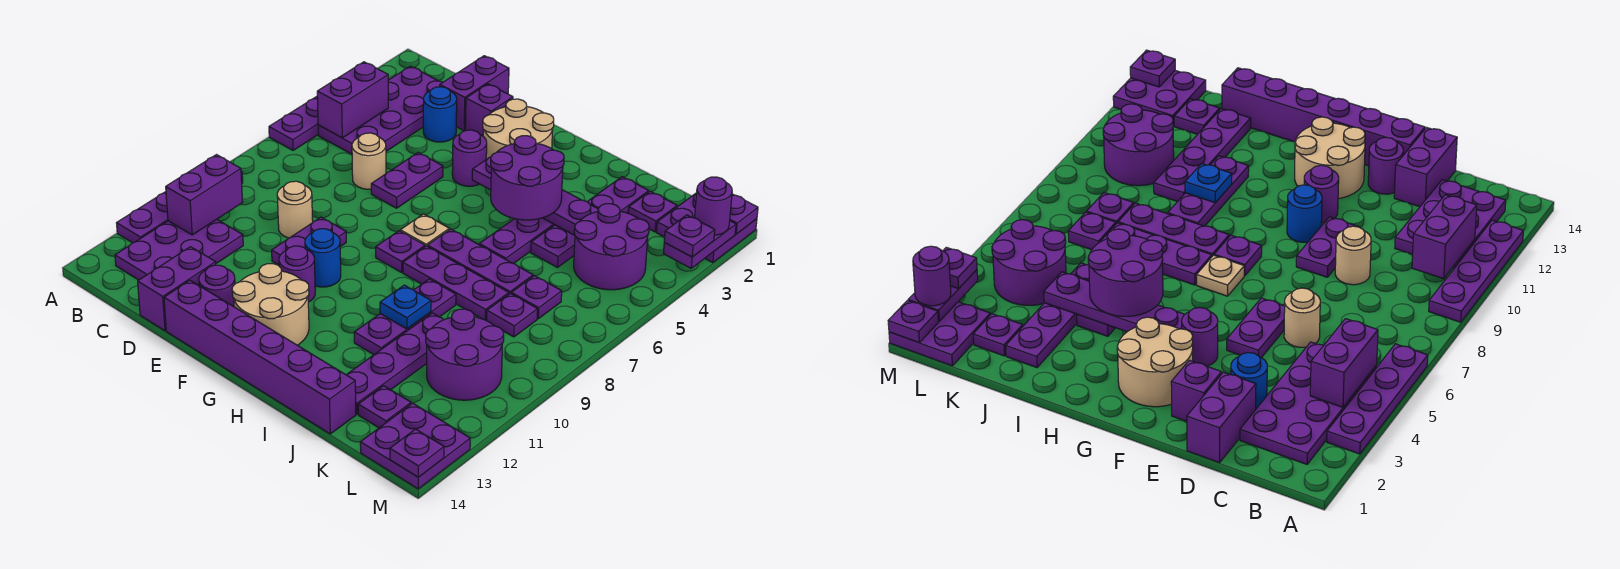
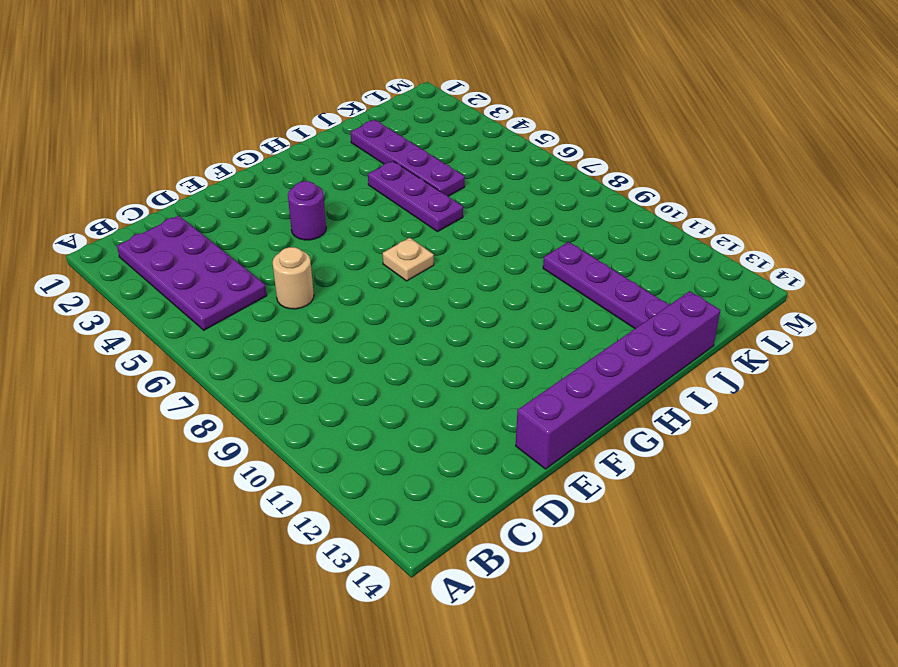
none -> purple plate A3:A6 level 1
none -> purple plate A9:A12 level 1
none -> purple plate B11:C13 level 1
none -> purple brick D1:D2 level 1

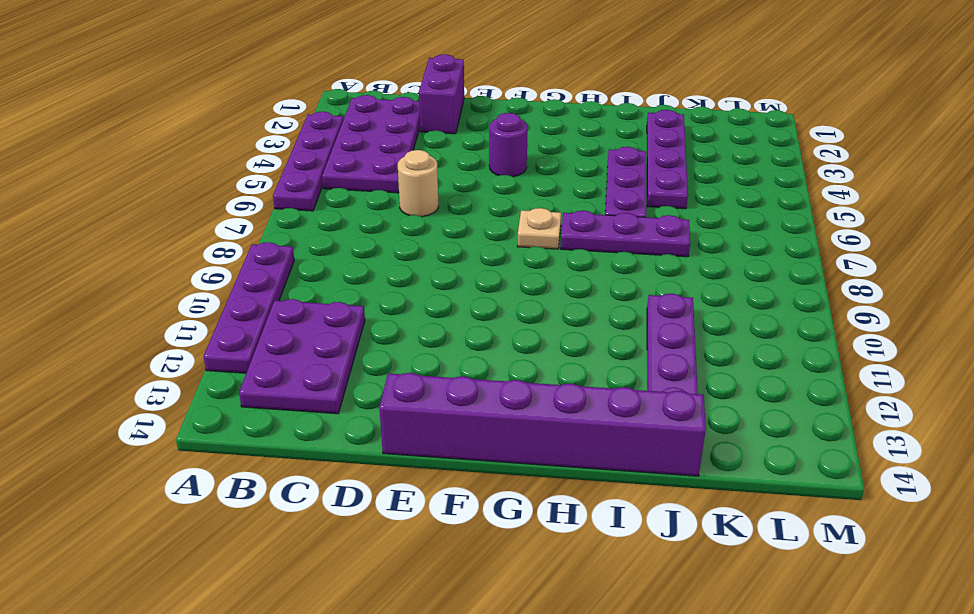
none -> blue round brick D3 level 1
none -> tan round brick D9 level 1
none -> purple brick D13:D14 level 1
none -> purple brick E2 level 1

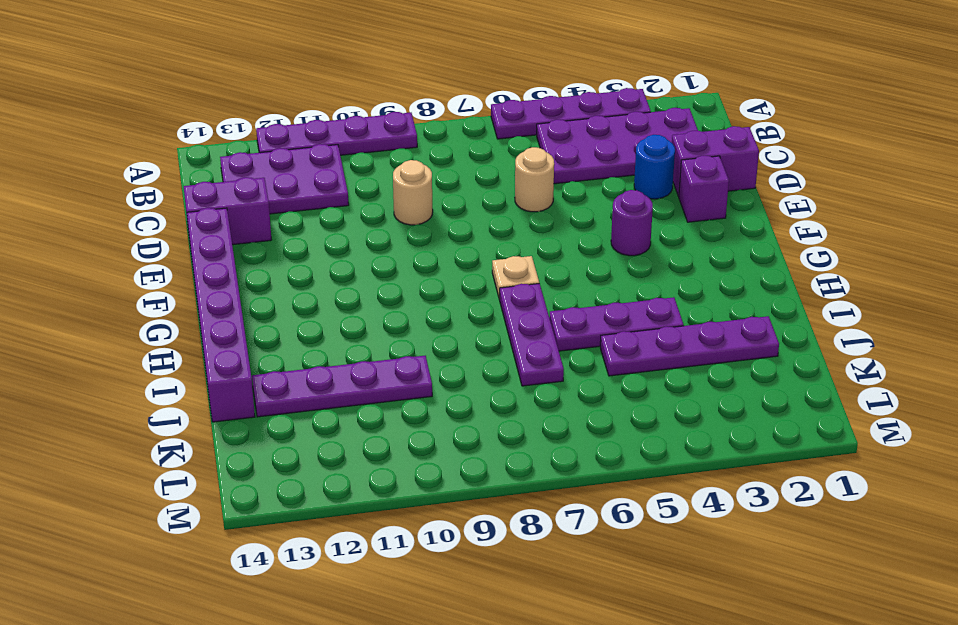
none -> purple plate E5:E6 level 1
none -> purple plate E9:E10 level 1
none -> purple round brick E13 level 1
none -> tan round brick F2:G3 level 1

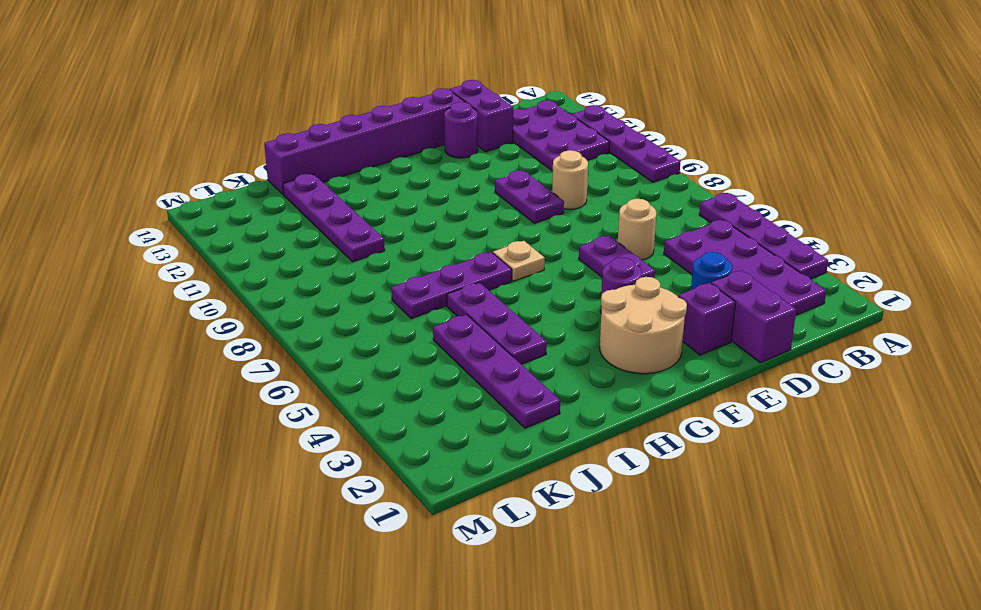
none -> blue round brick F10 level 1
none -> purple round brick F11 level 1
none -> tan round brick F12:G13 level 1
none -> purple plate G8 level 1

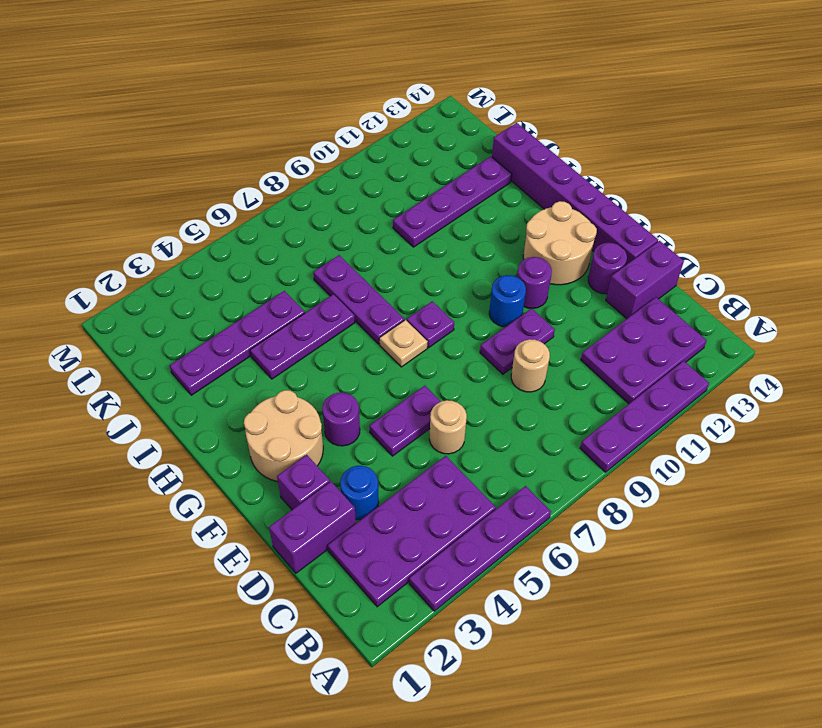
none -> purple plate H8:J8 level 1
none -> purple plate I9:I11 level 1
none -> purple plate K2 level 1
none -> purple round brick K4:L5 level 1

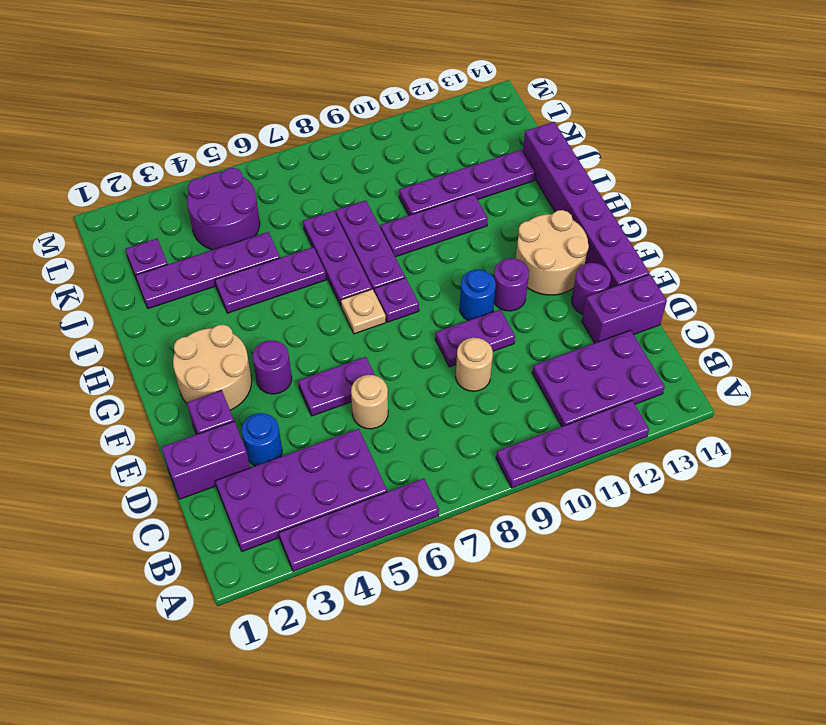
none -> purple plate K7 level 1
none -> purple plate K8 level 1
none -> purple round brick K10:L11 level 1
none -> purple plate K13 level 1

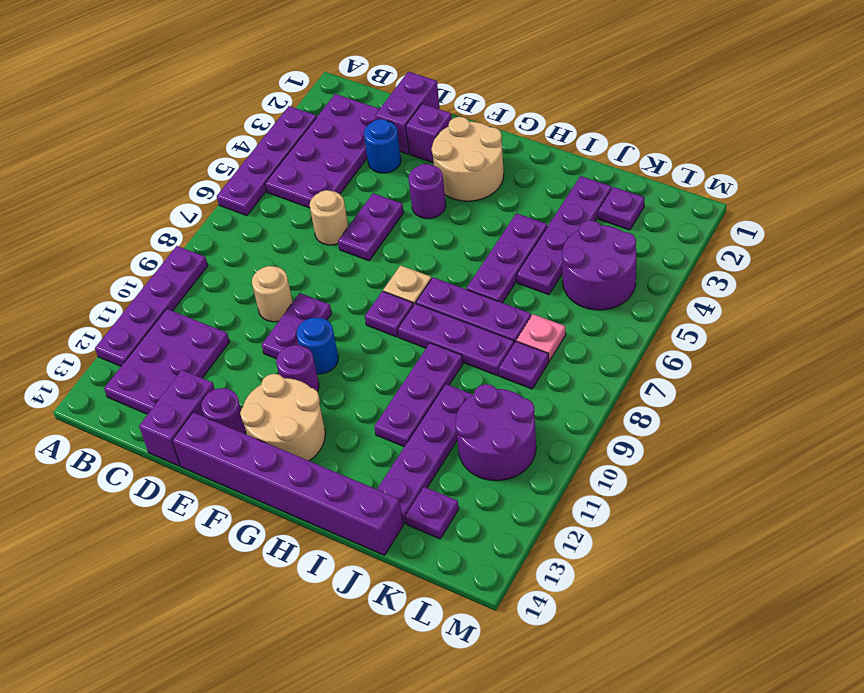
pink plate K7 level 1 -> purple plate K7 level 1
none -> purple plate L1:M2 level 1
none -> purple plate L13:M14 level 1
none -> purple brick B4:B5 level 2
none -> purple brick B10:B11 level 2

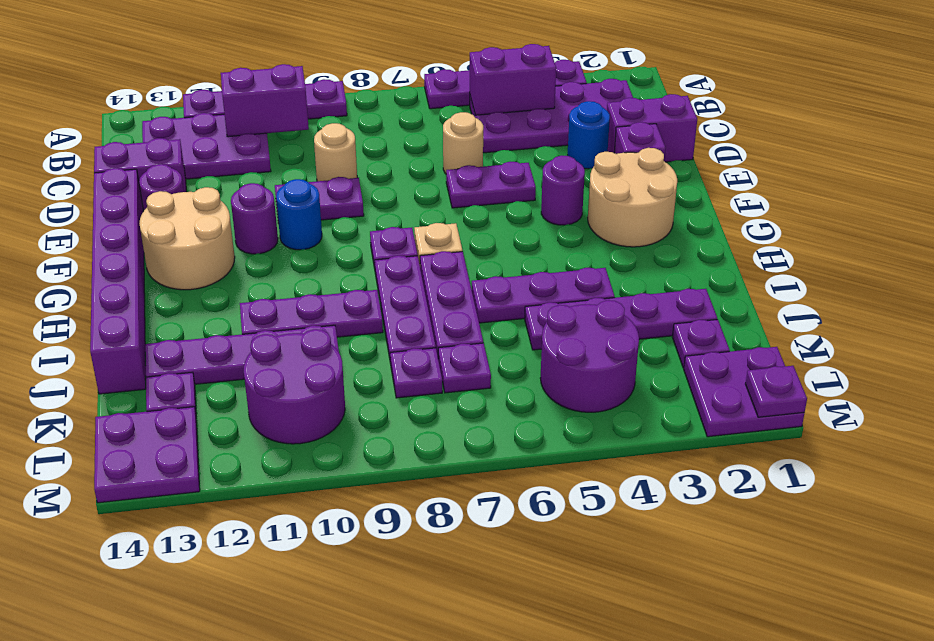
none -> purple plate G4:J4 level 2
none -> blue plate I10 level 2
none -> purple plate M2:M3 level 2
none -> purple plate M14 level 2

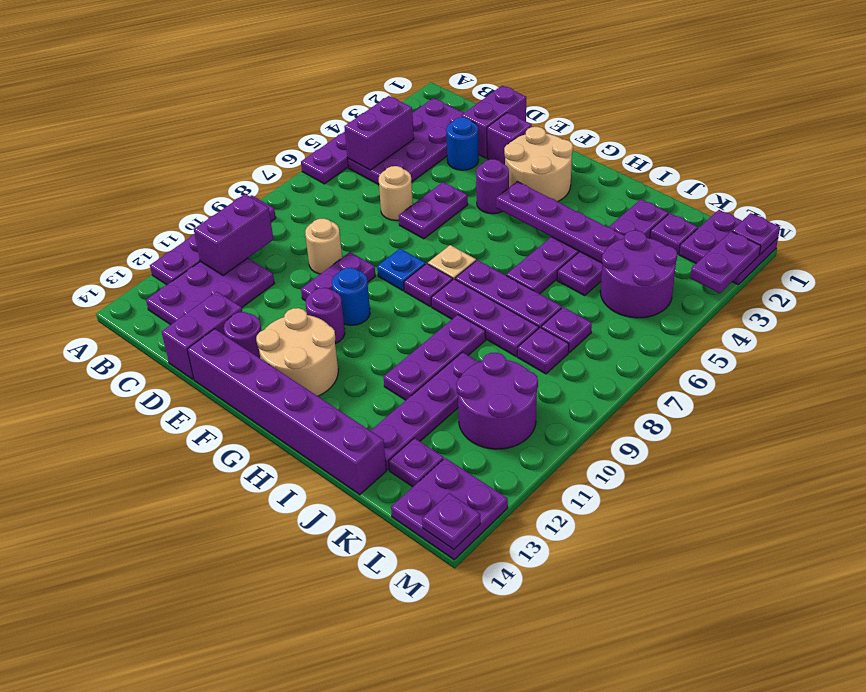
blue plate F8 level 1 -> blue plate I10 level 2
none -> purple round brick H4:I5 level 3
none -> purple round brick M2 level 3
none -> purple plate M3 level 3

